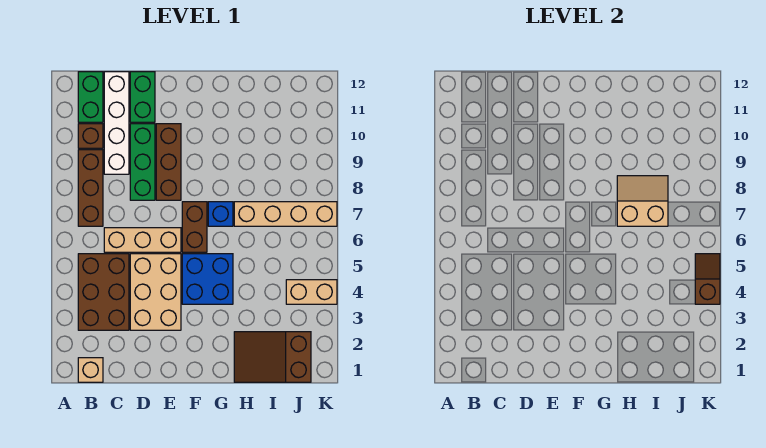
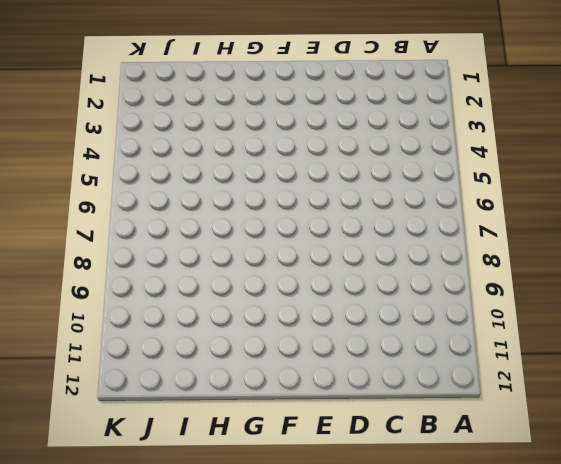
none -> tan brick B1 level 1
none -> brown brick B3:C5 level 1
none -> brown brick B7:B9 level 1

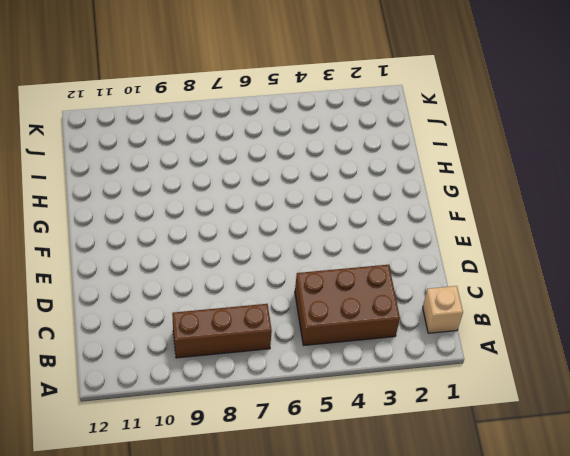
none -> brown brick B10 level 1
none -> green brick B11:B12 level 1
none -> tan brick C6:E6 level 1

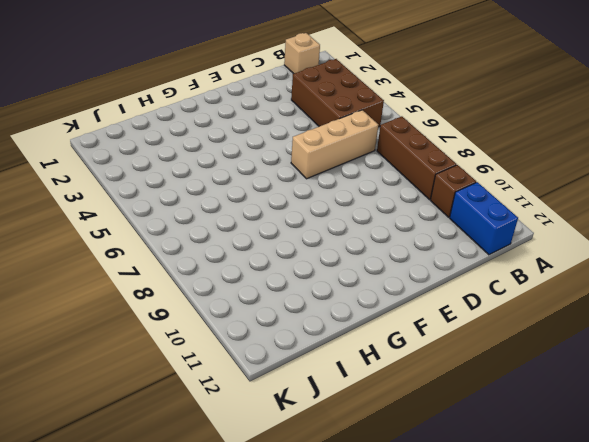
blue brick B11:B12 level 1 -> green brick B11:B12 level 1
none -> white brick C9:C12 level 1
none -> tan brick D3:E5 level 1
none -> green brick D8:D10 level 1

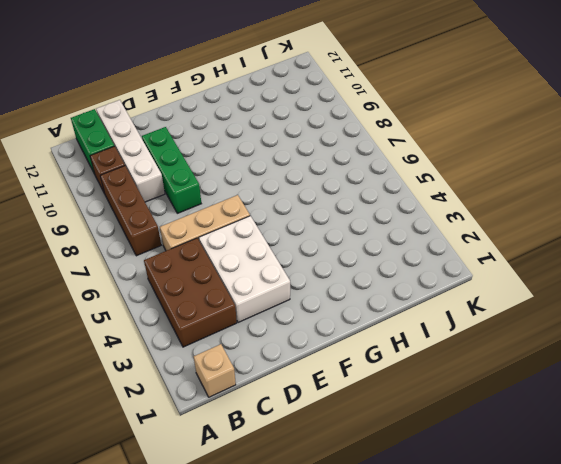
white brick D3:E5 level 1 -> tan brick D3:E5 level 1
none -> green brick D11:D12 level 1
none -> brown brick E8:E10 level 1
none -> blue brick F4:G5 level 1

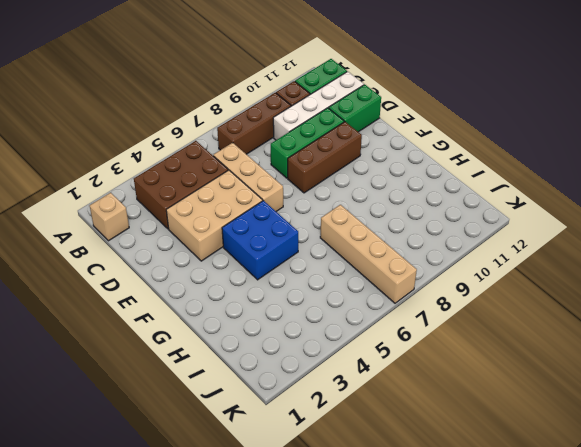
none -> brown brick F6:F7 level 1
none -> blue brick G7 level 1
none -> brown slope H1:J2 level 1 top J

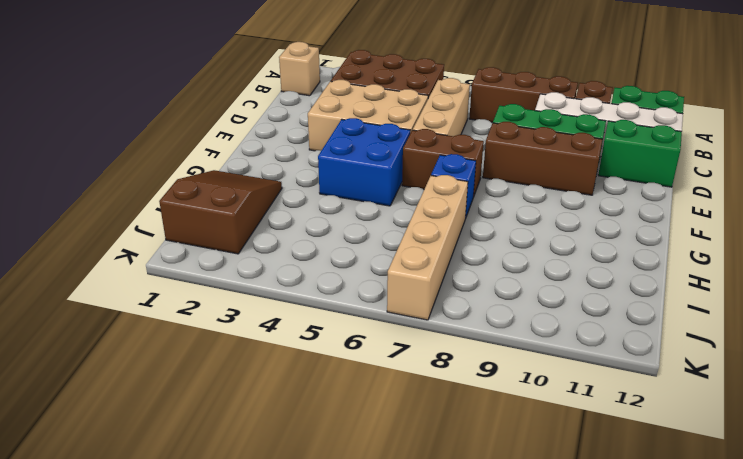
none -> tan brick J4:K4 level 1
none -> tan slope H7:I8 level 2 top 7
none -> brown slope K4:K5 level 2 top 4

